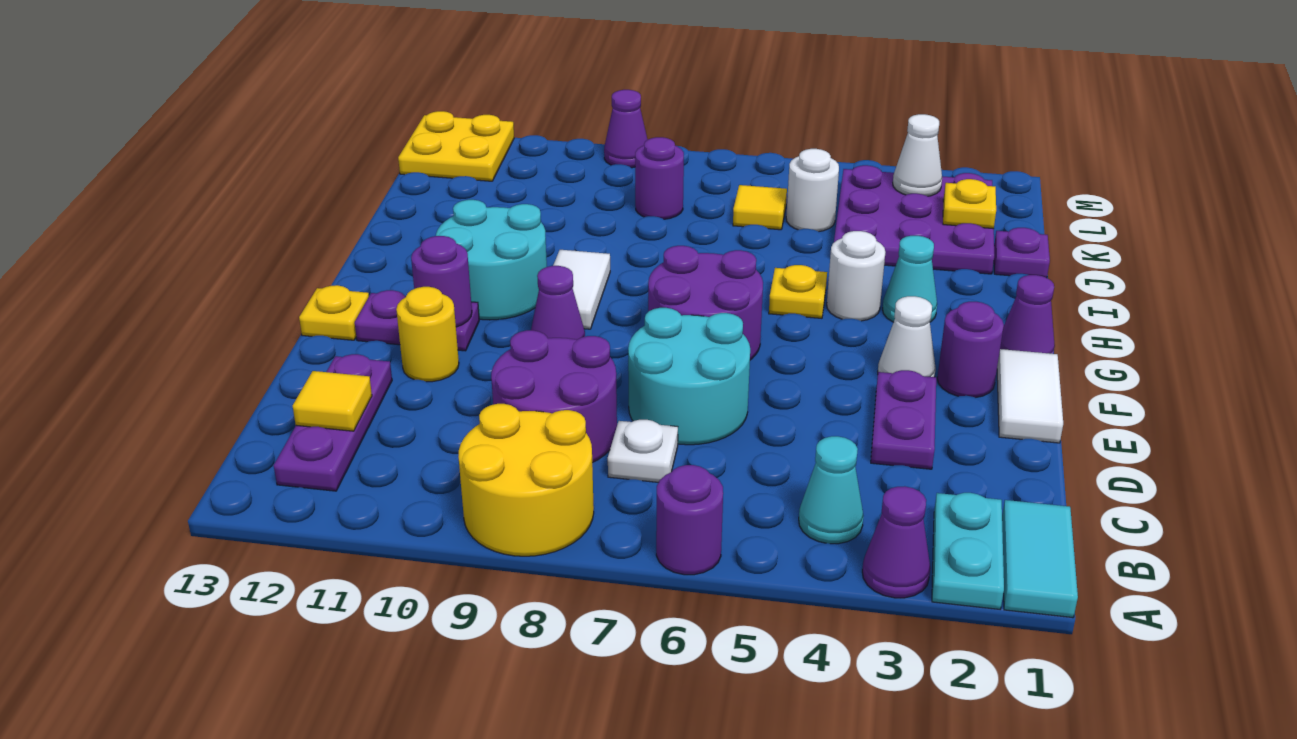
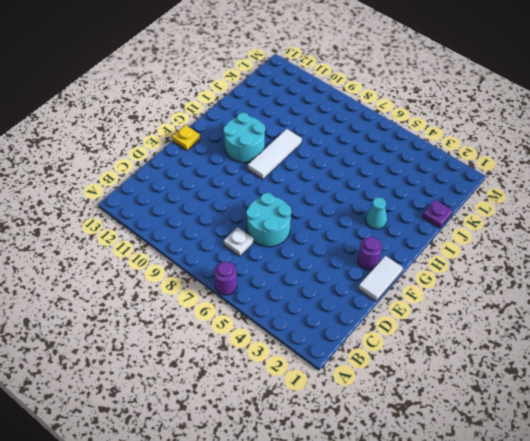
white tile G9:I9 level 1 -> white tile G9:H9 level 1
none -> cyan tile A1:B1 level 1
none -> cyan plate A2:B2 level 1
none -> purple cone A3 level 1
none -> yellow round brick A8:B9 level 1

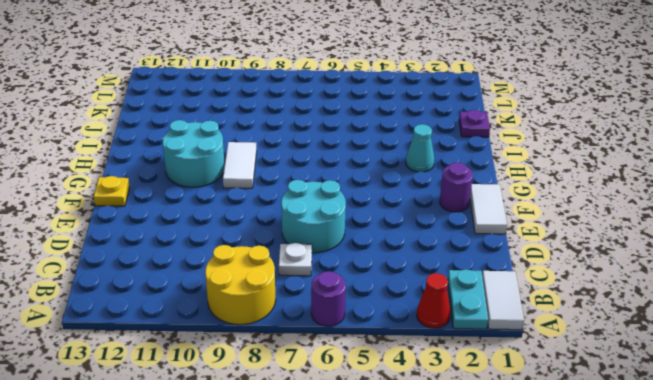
white tile A1:B1 level 1 -> cyan tile A1:B1 level 1
red cone A3 level 1 -> purple cone A3 level 1
none -> cyan cone B4 level 1
none -> purple plate B12:D12 level 1
none -> purple round brick C8:D9 level 1
none -> purple plate D3:E3 level 1

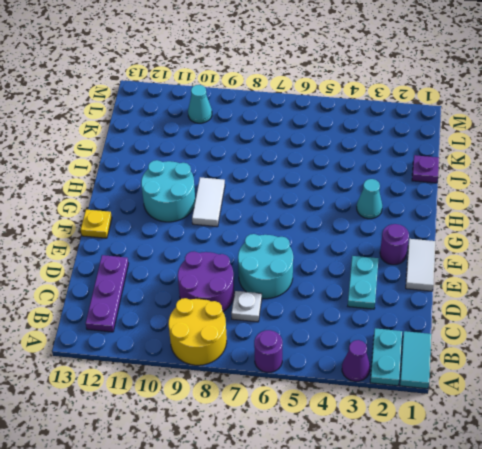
cyan plate D3:E3 level 1 -> purple plate D3:E3 level 1
cyan cone L10 level 1 -> cyan cone B4 level 1
none -> yellow round brick E11 level 1
none -> white cone F3 level 1
none -> purple round brick F6:G7 level 1
none -> purple cone F9 level 1

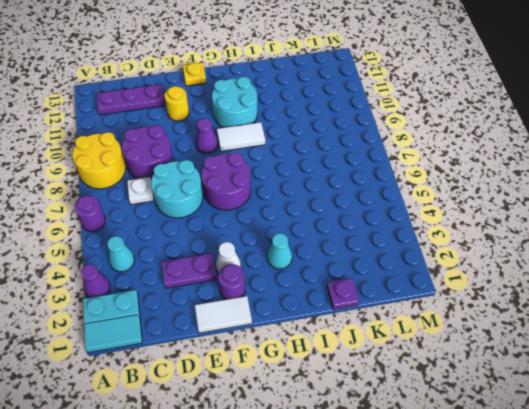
none -> purple plate F11:F12 level 1
none -> purple cone G1 level 1
none -> white round brick H4 level 1
none -> yellow plate H5 level 1

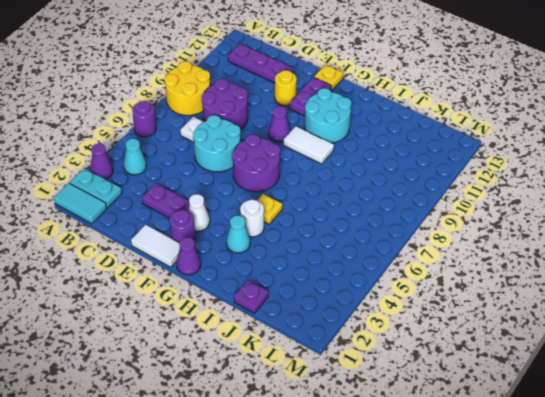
none -> purple plate J2:L4 level 1
none -> white round brick K5 level 1
none -> yellow tile K6 level 1
none -> purple round brick K8 level 1

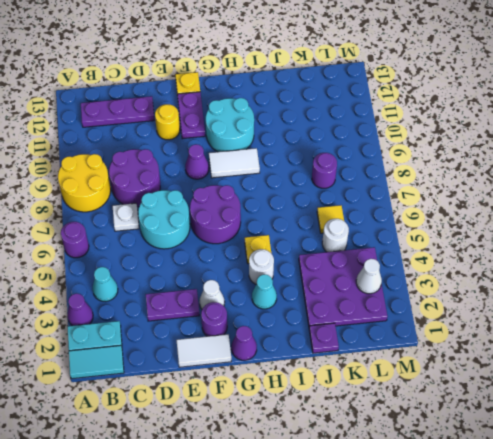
none -> yellow plate L12:M13 level 1
none -> purple cone M9 level 1
none -> yellow tile C12 level 2
none -> purple round brick F11 level 2

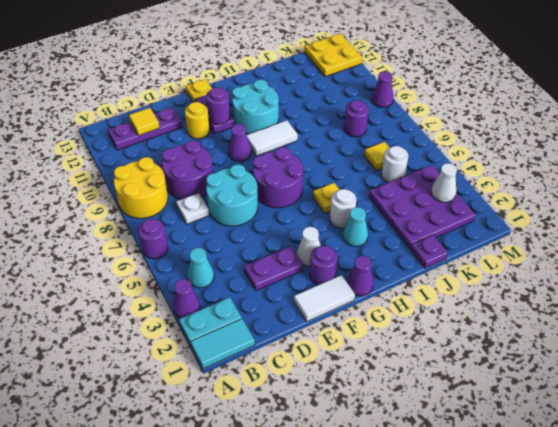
none -> yellow plate K2 level 2

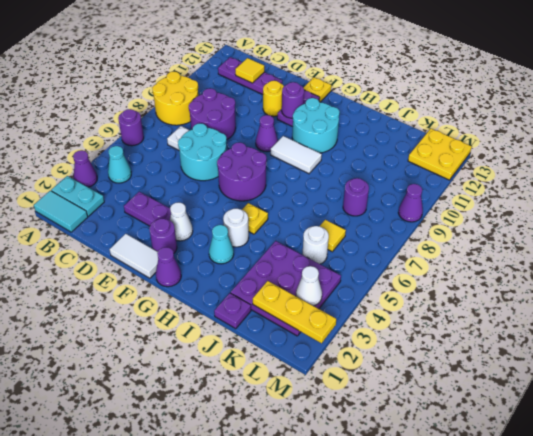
yellow plate K2:M2 level 2 -> yellow plate K2 level 2

